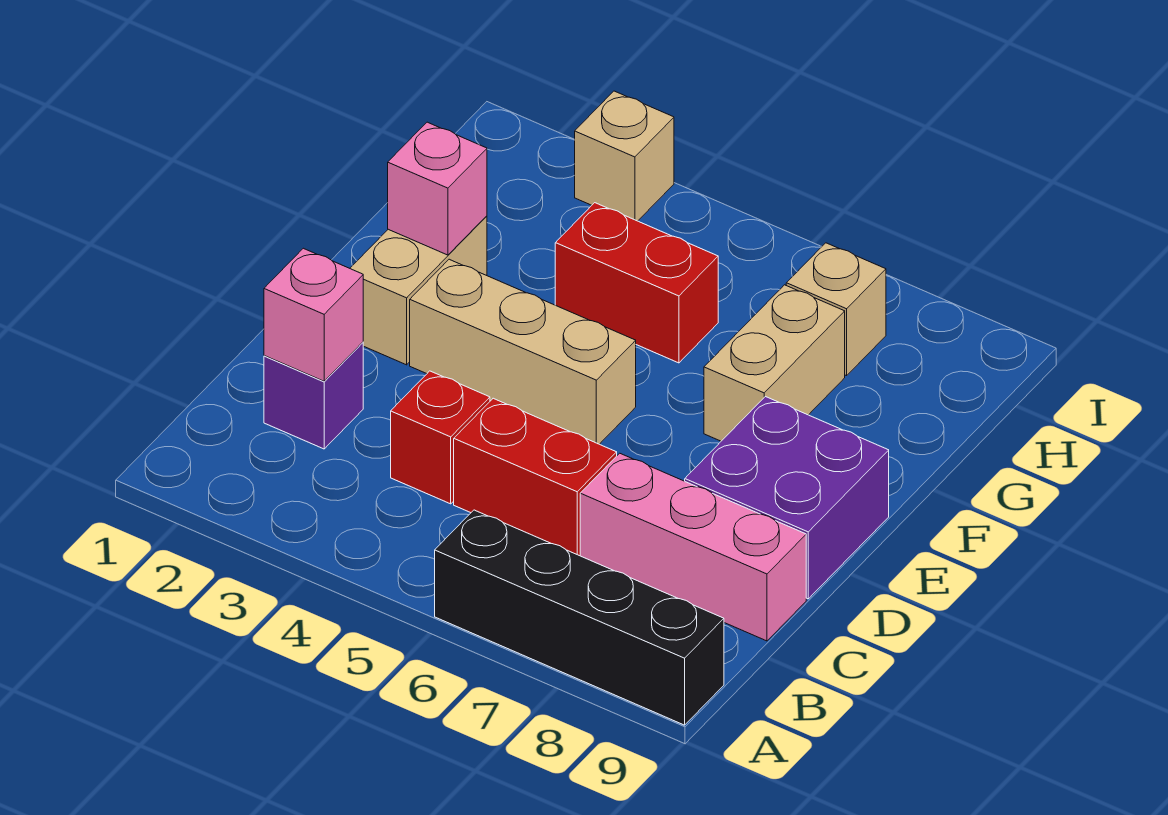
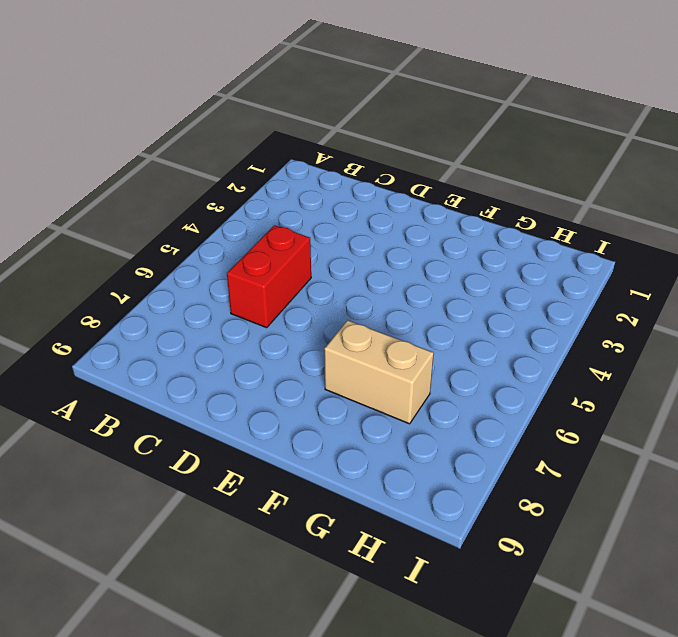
none -> black brick A6:A9 level 1
none -> purple brick C2 level 1
none -> red brick C4 level 1

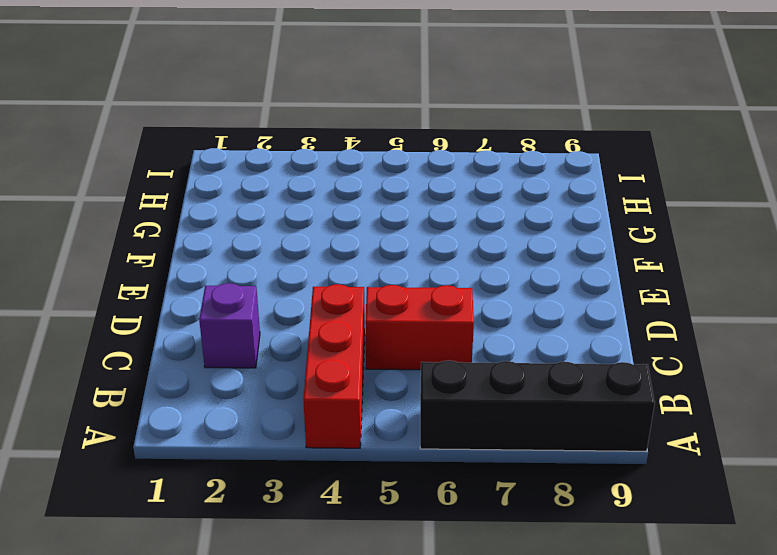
red brick A4:C4 level 1 -> red brick C4 level 1
none -> pink brick C7:C9 level 1
none -> purple brick D8:E9 level 1
none -> tan brick E2:F2 level 1

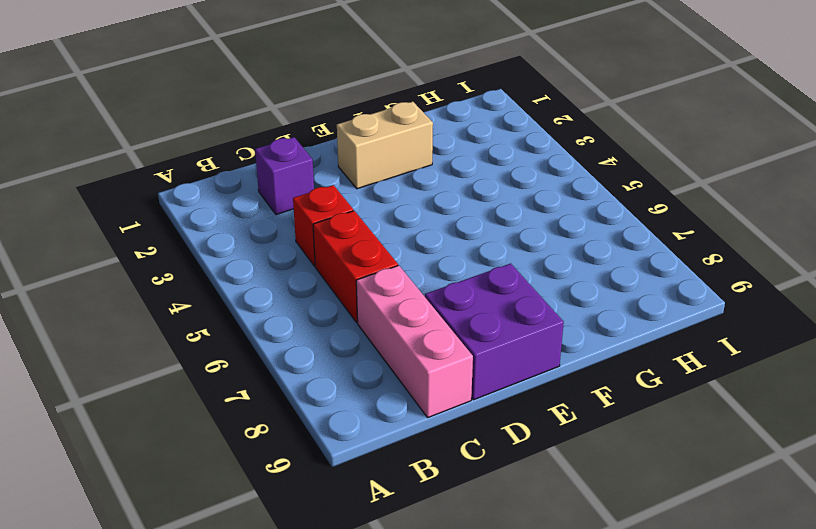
none -> black brick A6:A9 level 1
none -> tan brick E3:E5 level 1
none -> tan brick F7:G7 level 1

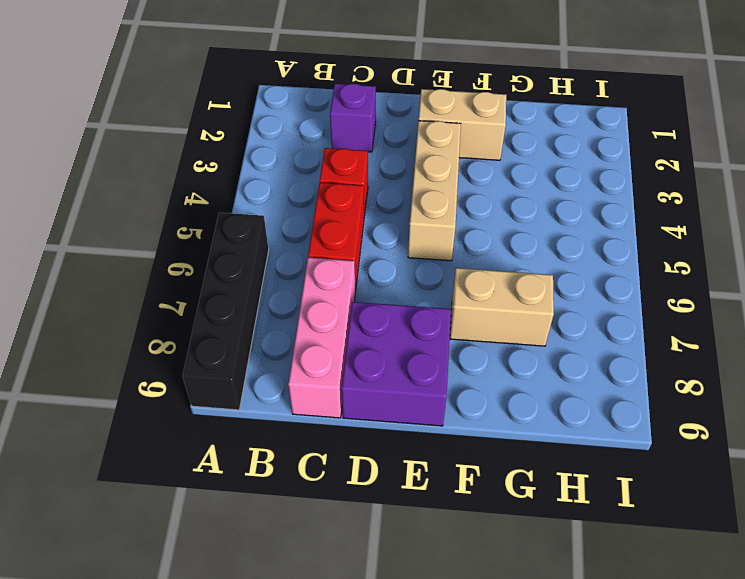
none -> red brick G4:G5 level 1
none -> tan brick H7 level 1
none -> tan brick I3 level 1

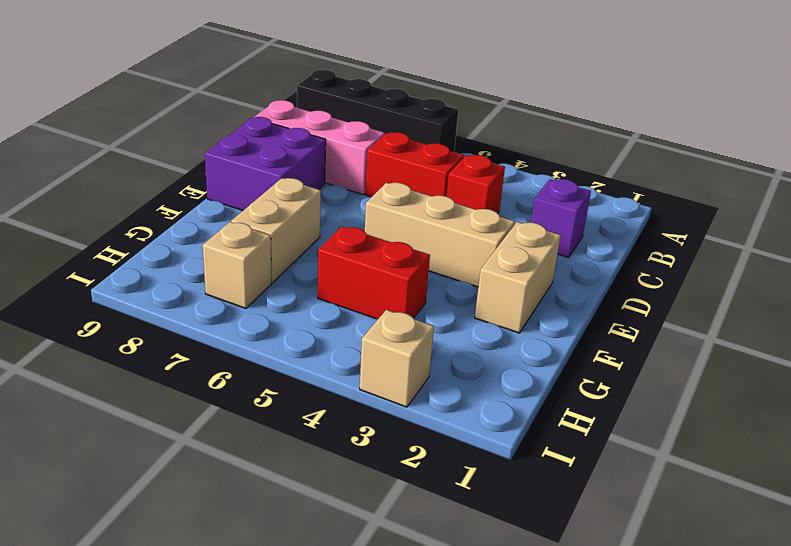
none -> pink brick C2 level 2
none -> pink brick F2 level 2

